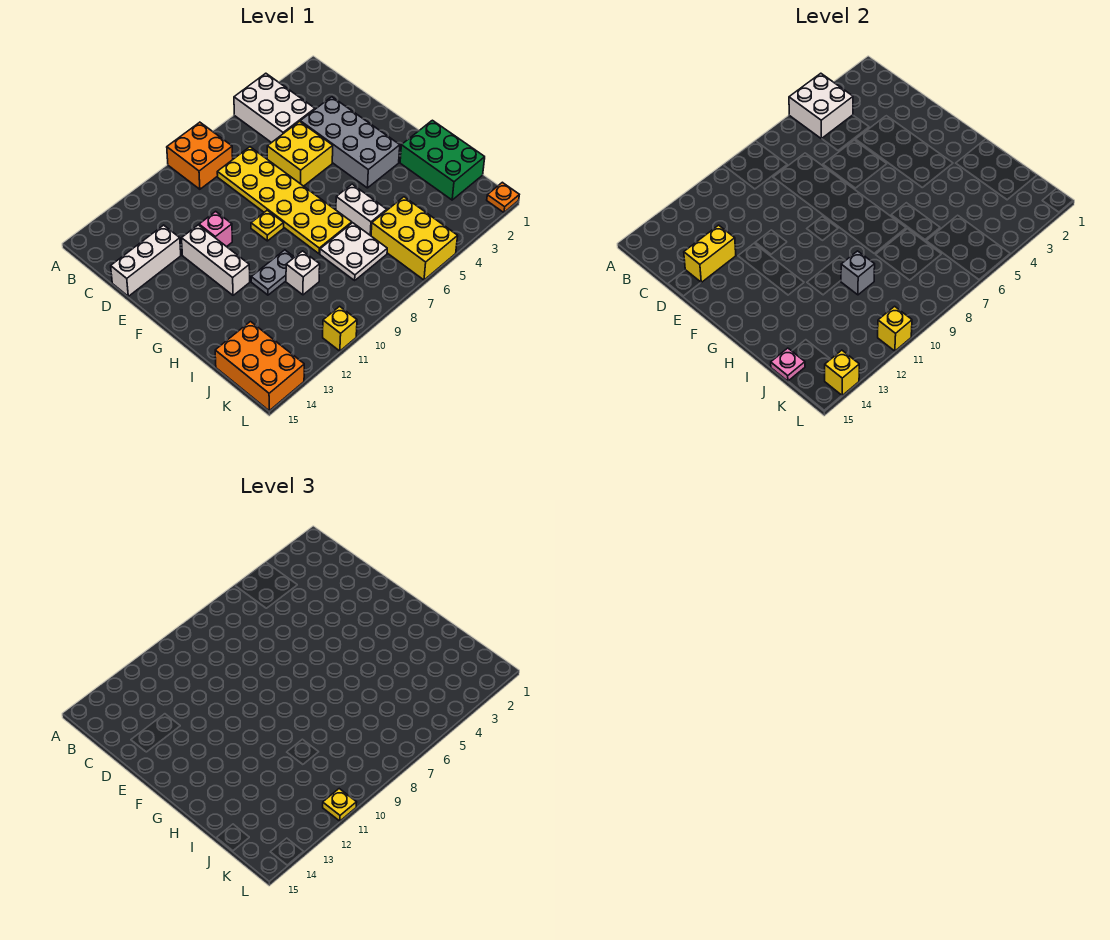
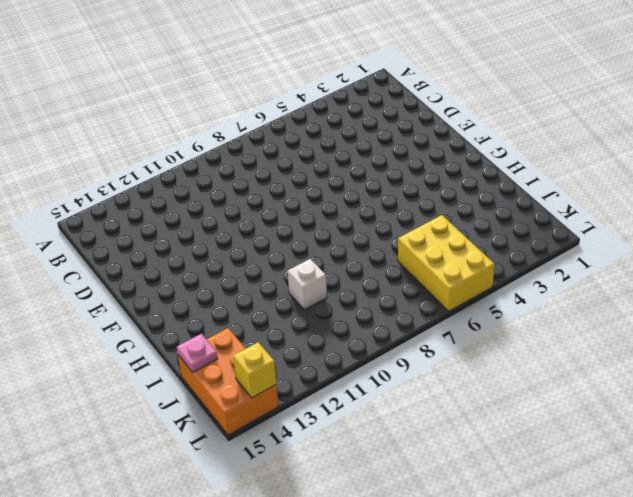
none -> white brick A4:C5 level 1
none -> orange brick A8:B9 level 1
none -> yellow plate C7:H8 level 1

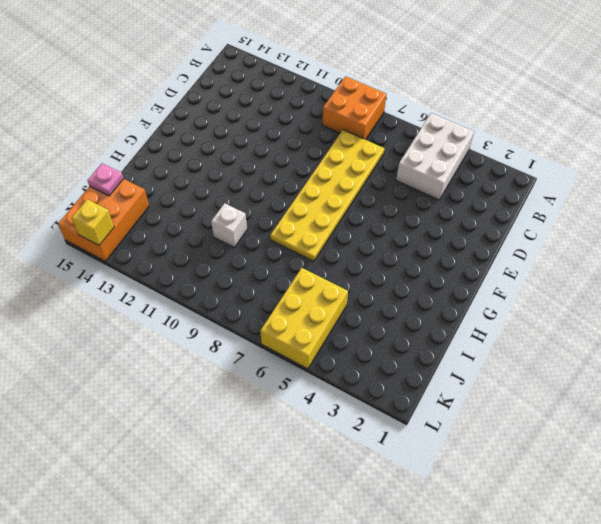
none -> grey brick D3:G4 level 1
none -> yellow brick D5:E6 level 1
none -> white brick D13:D15 level 1

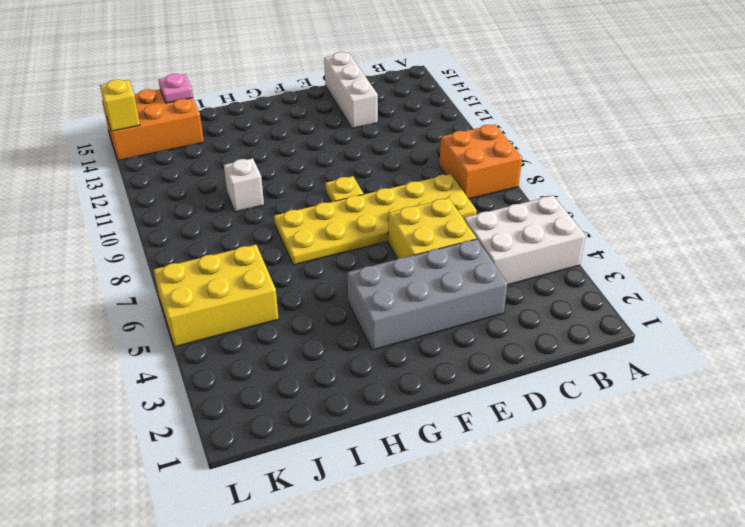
none -> pink brick E11 level 1
none -> white brick E12:G12 level 1
none -> green brick H1:J2 level 1

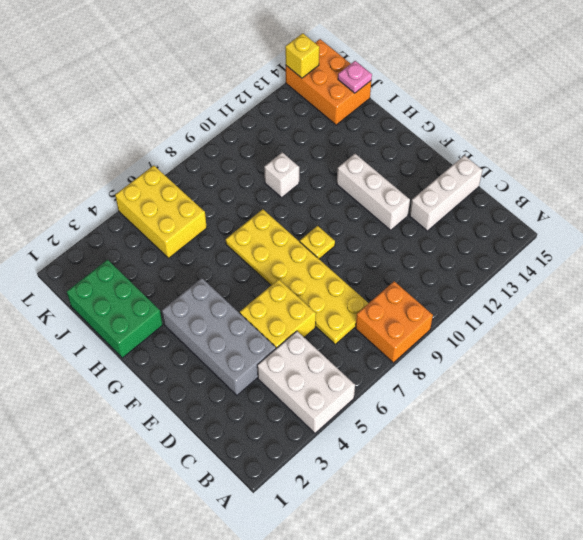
none -> pink brick E11 level 1
none -> white brick H6:I6 level 1
none -> grey plate H10:H11 level 1

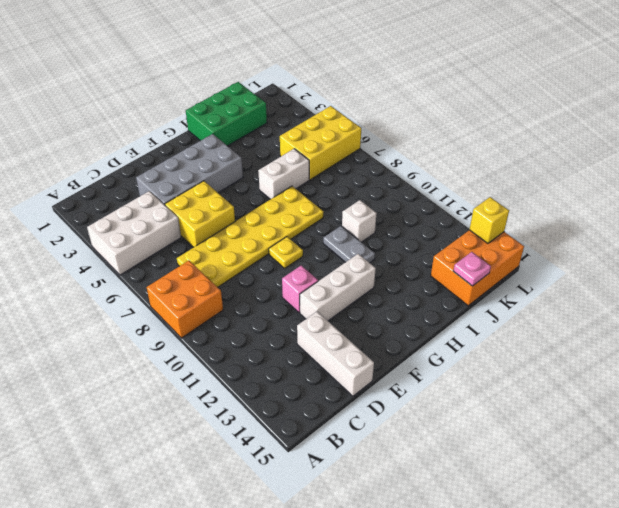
none -> white plate I7:J8 level 1
none -> orange plate L1 level 1
none -> yellow brick L11 level 1

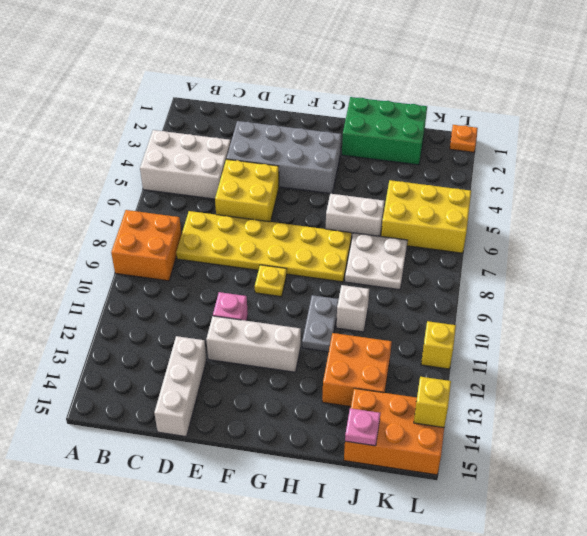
orange brick I12:J13 level 1 -> none
none -> white brick A4:B5 level 2
none -> yellow brick D13:D14 level 2
none -> grey brick I10 level 2

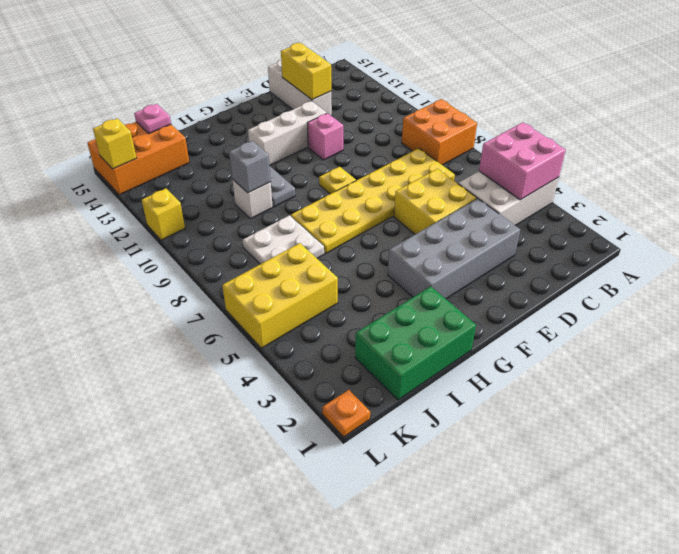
pink brick A4:B5 level 2 -> white brick A4:B5 level 2
none -> white brick H6:I6 level 1
none -> yellow brick L11 level 2
none -> yellow plate L11 level 3

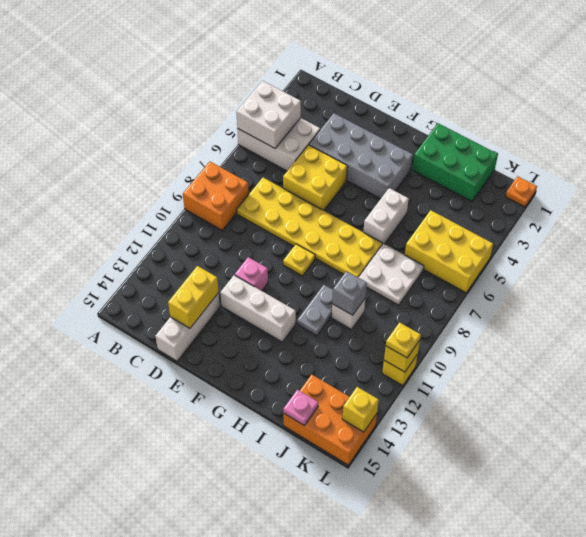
white brick H5:H6 level 1 -> white brick H6:I6 level 1

